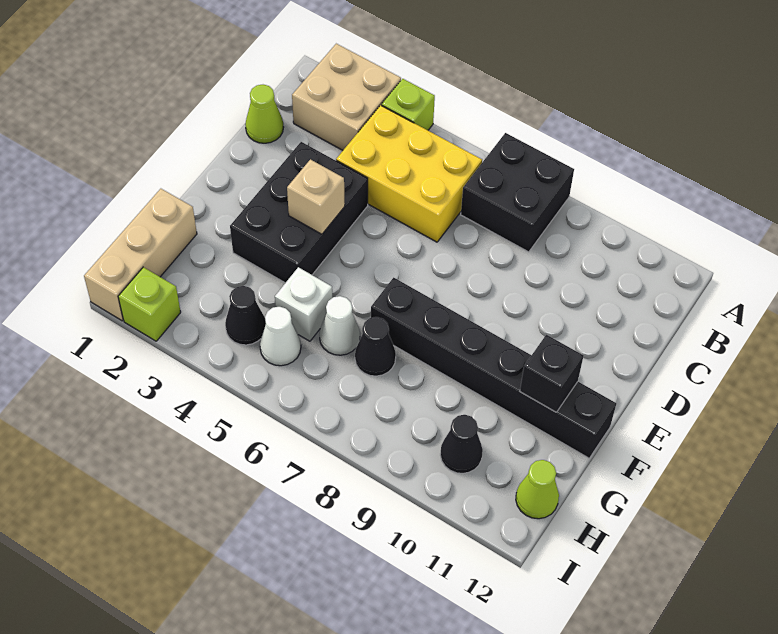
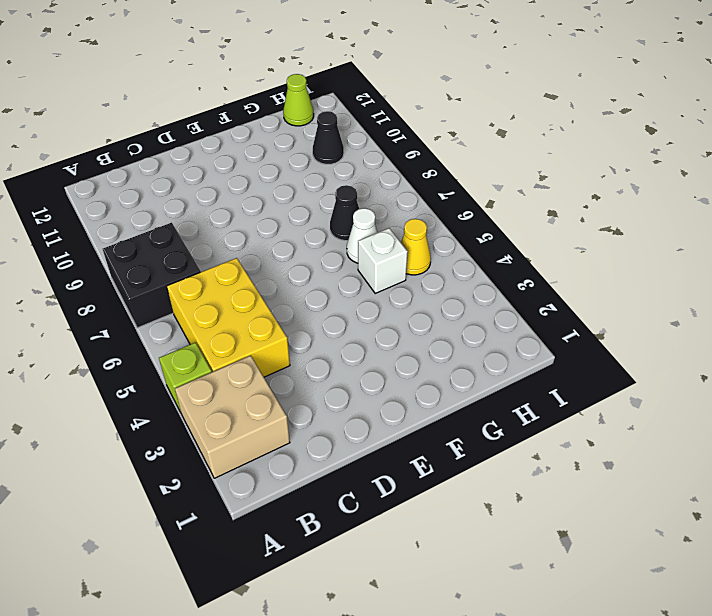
yellow cone H5 level 1 -> white cone H5 level 1
none -> lime cone C1 level 1
none -> black brick D3:F4 level 1
none -> black brick F7:F12 level 1

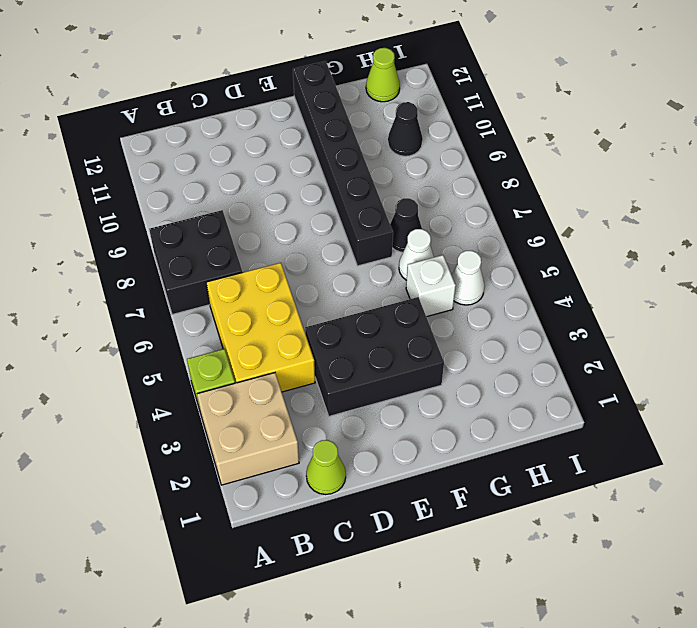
none -> tan brick G1:I1 level 1
none -> black cone H4 level 1
none -> lime brick I2 level 1

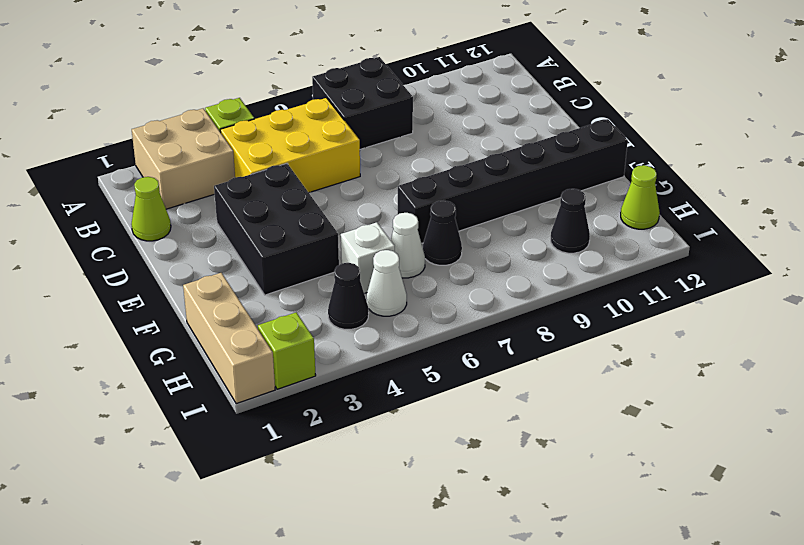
none -> tan brick E4 level 2
none -> black brick F11 level 2

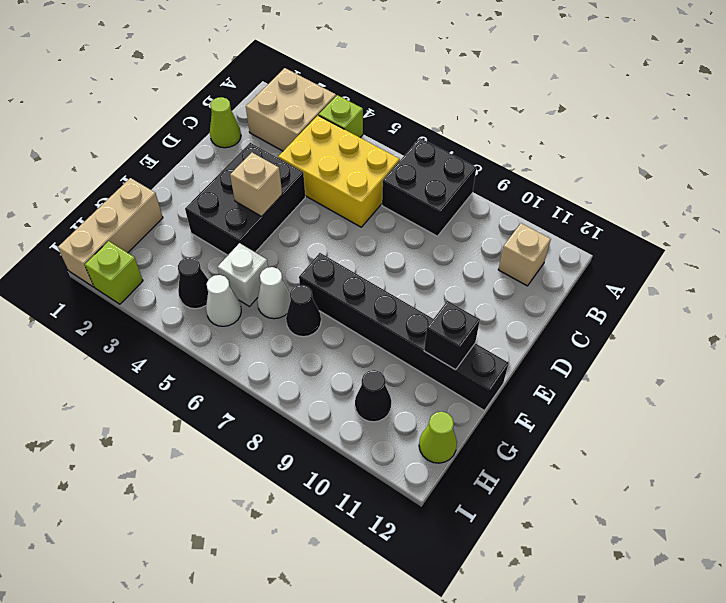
tan brick B11 level 1 -> none

